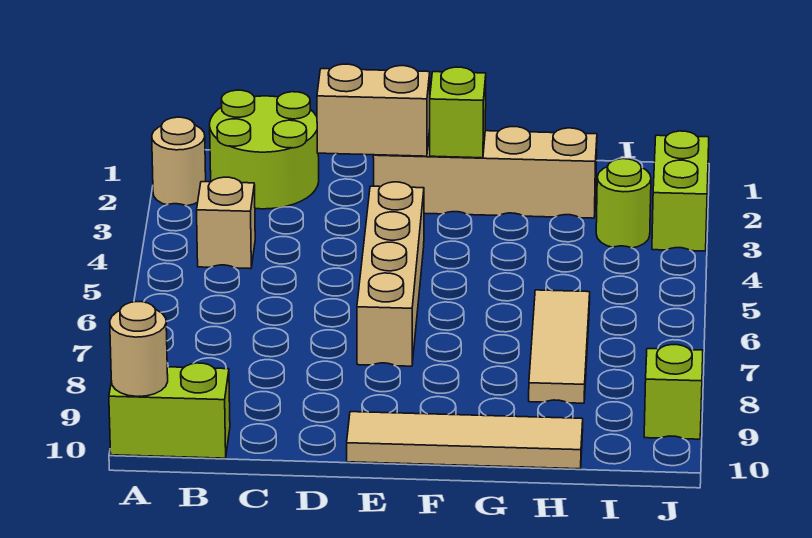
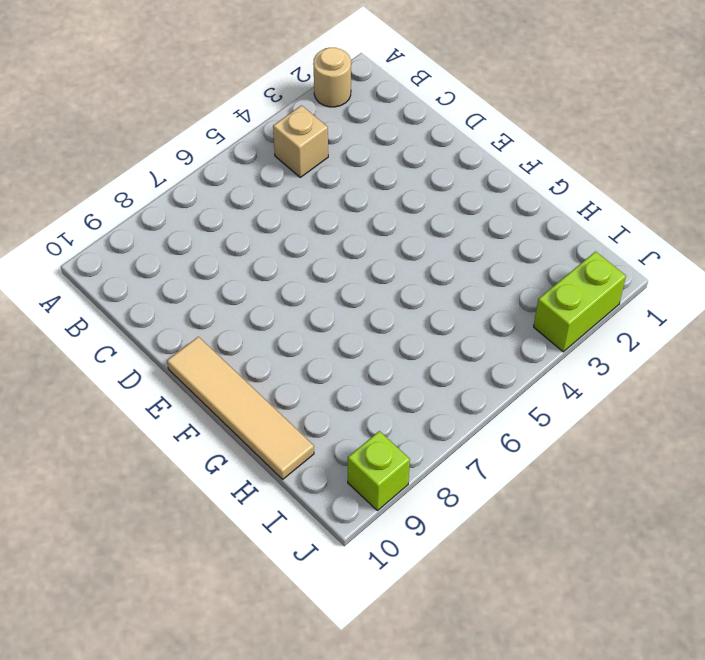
none -> lime brick A10:B10 level 1
none -> lime round brick B1:C2 level 1
none -> tan brick E2:H2 level 1

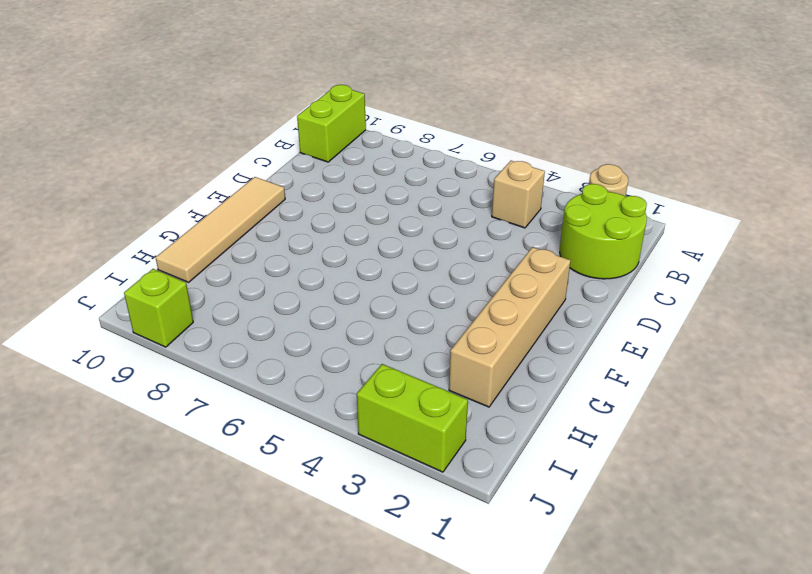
none -> tan brick E4:E7 level 1
none -> tan tile H6:H8 level 1
none -> lime round brick I3 level 1

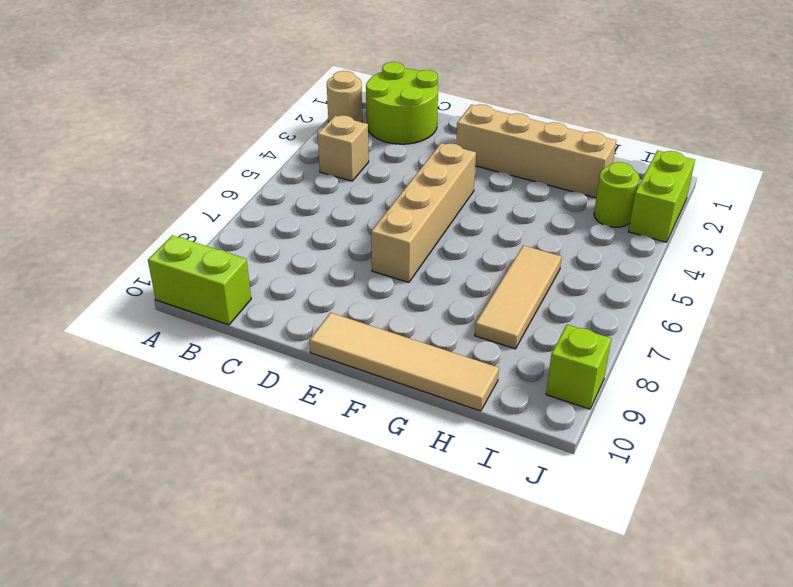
none -> tan round brick A10 level 2
none -> tan brick D2:E2 level 2
none -> lime brick F2 level 2

